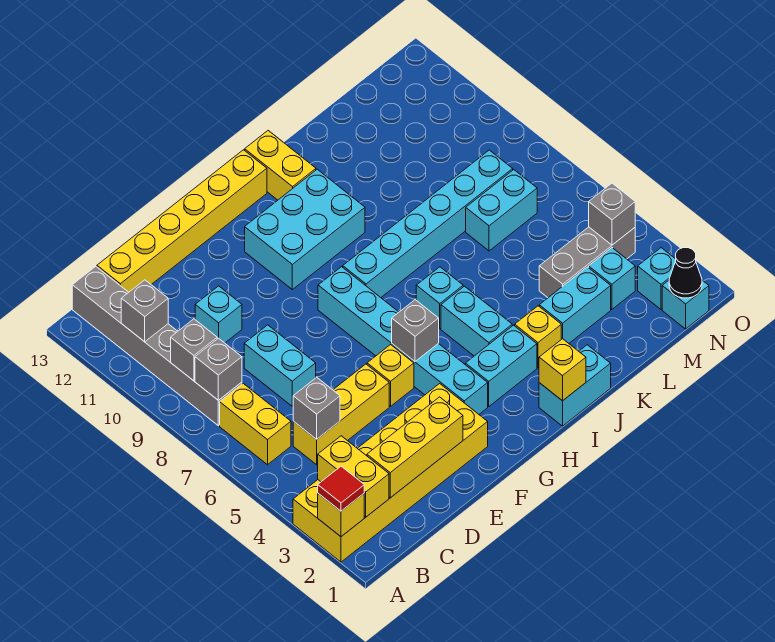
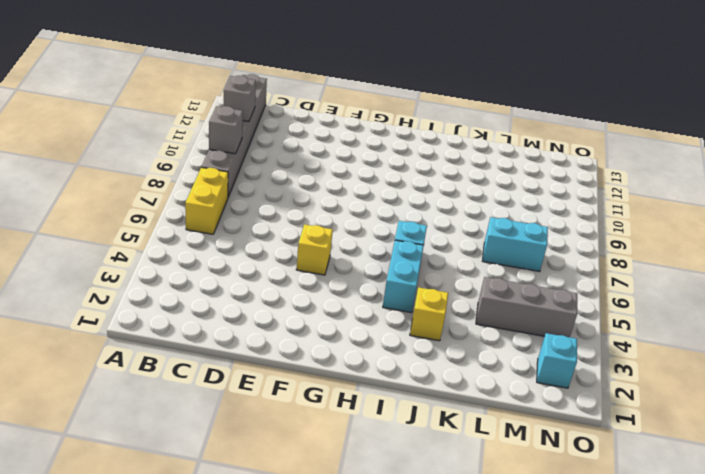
none -> yellow brick A2:F3 level 1
none -> yellow brick C5:E5 level 1
none -> yellow brick C13:H13 level 1
none -> cyan brick D7:D8 level 1

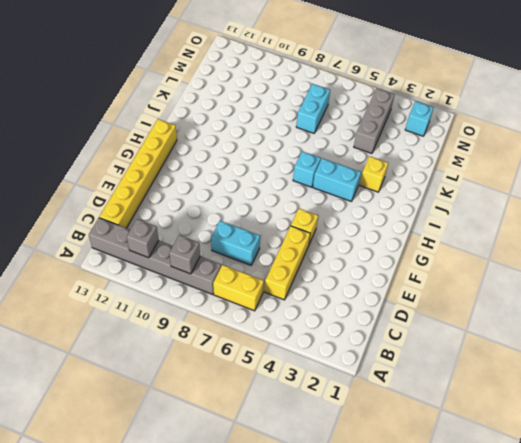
none -> yellow brick A2:F3 level 1
none -> cyan brick D10 level 1
none -> cyan brick G3:G8 level 1
none -> cyan brick G10:I11 level 1

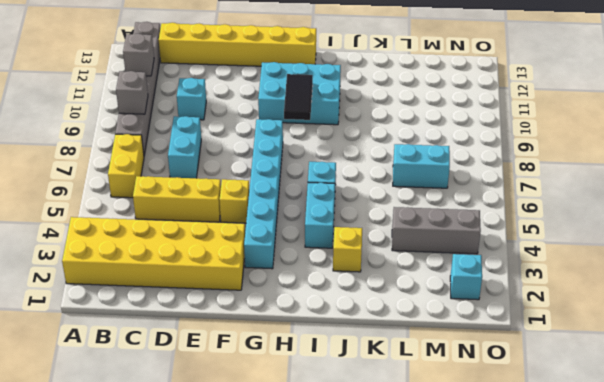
black tile H9:H10 level 2 -> none
none -> cyan brick H3:I3 level 1
none -> cyan brick H8:M8 level 1
none -> cyan brick I1:J1 level 1
none -> yellow brick I12:I13 level 1

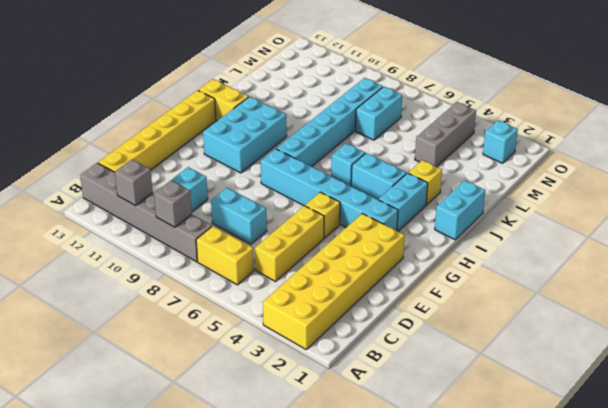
none -> cyan brick K3:L3 level 1
none -> cyan brick M3 level 1
none -> cyan brick N1 level 1
none -> yellow brick A2 level 2

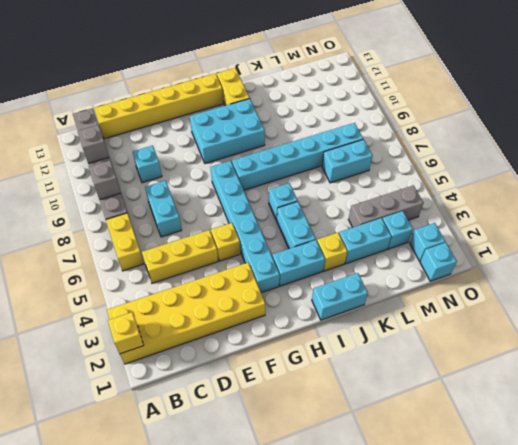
none -> yellow brick B2:B3 level 2
none -> grey brick B8 level 2
none -> yellow brick C2:E2 level 2
none -> grey brick C5 level 2

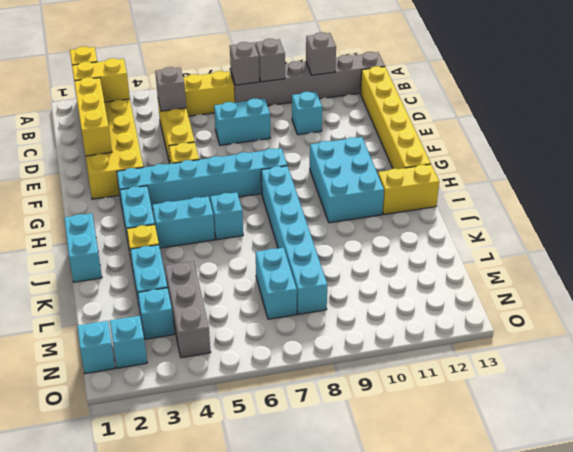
none -> grey brick G5 level 2
none -> yellow brick I1 level 2
none -> black cone N1 level 2
none -> grey brick N4 level 2

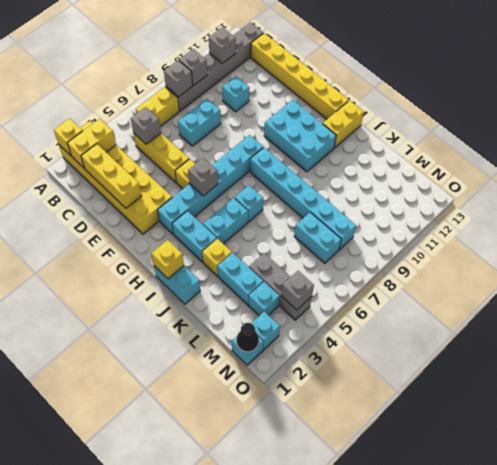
none -> red tile A2 level 3

